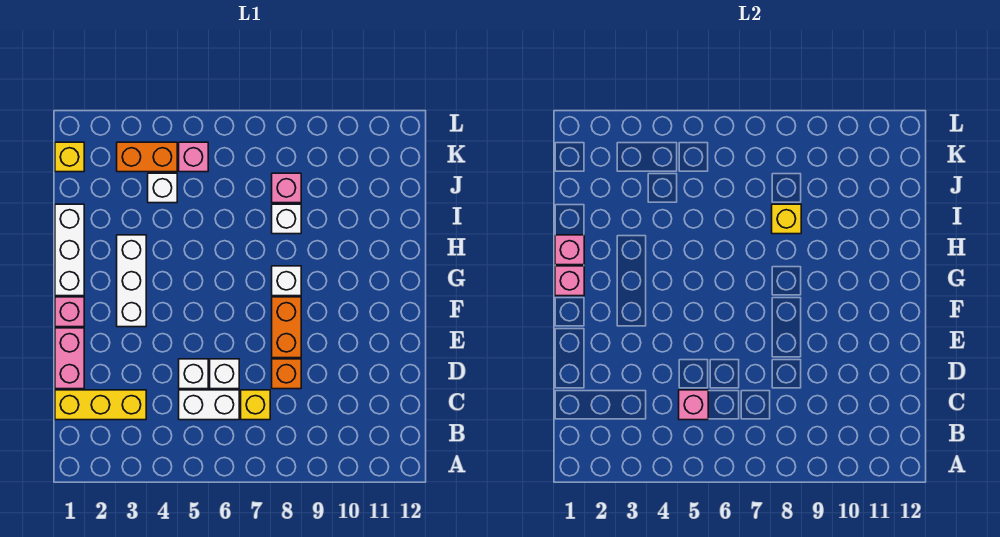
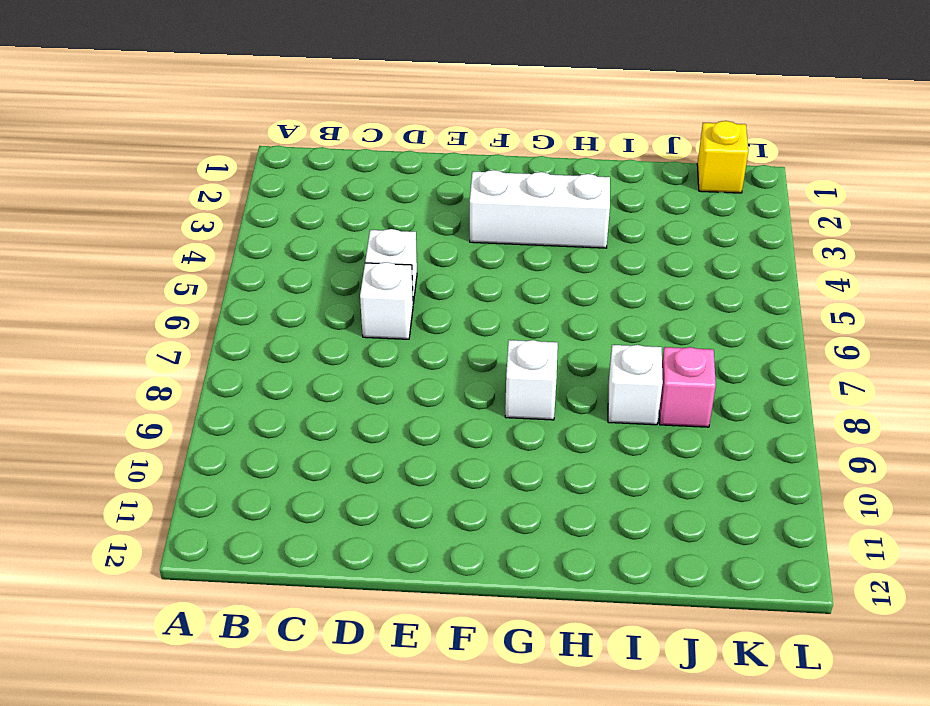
none -> yellow brick C1:C3 level 1
none -> white brick C5:C6 level 1
none -> yellow brick C7 level 1

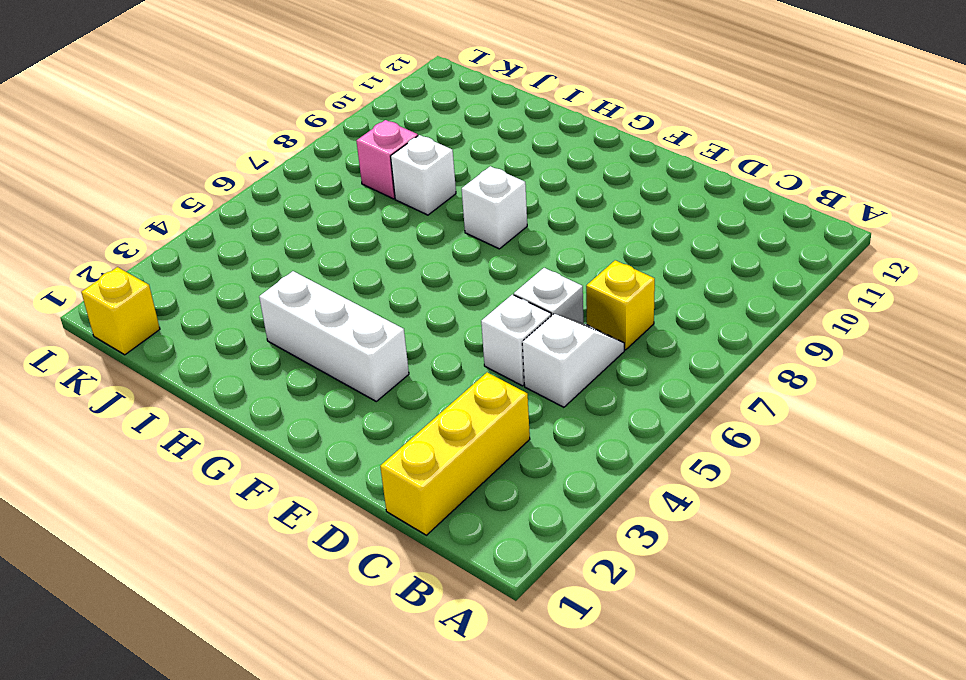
white slope C5:C6 level 1 top 5 -> white brick C5:C6 level 1
none -> pink brick D1:E1 level 1
none -> orange brick D8 level 1
none -> orange brick E8:F8 level 1

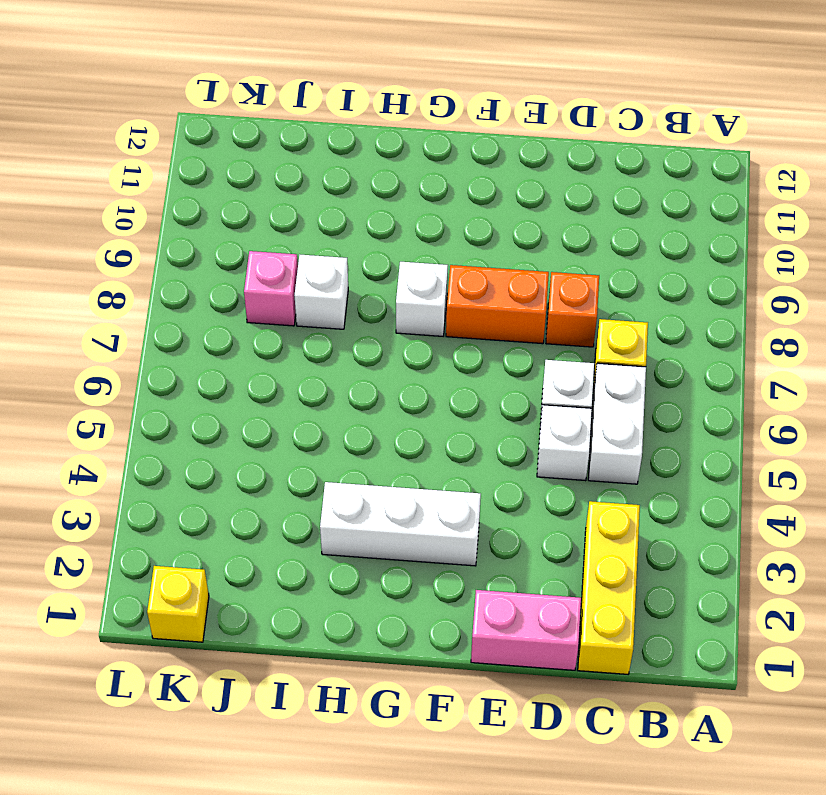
none -> pink brick F1 level 1
none -> white brick G1:I1 level 1
none -> white brick J4 level 1

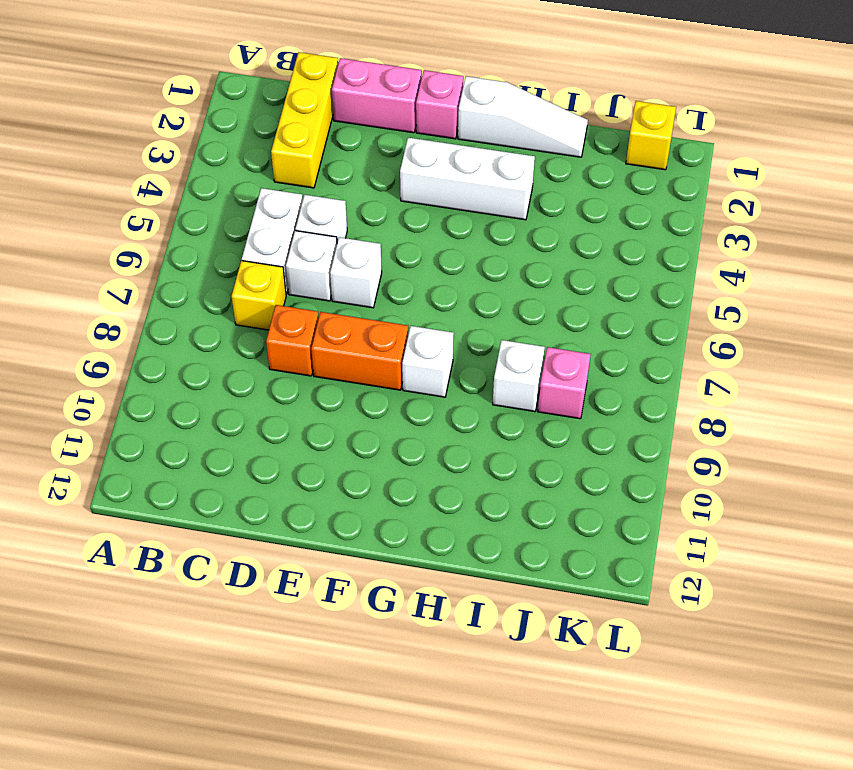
white brick E6 level 1 -> white brick J4 level 1
white slope G1:I1 level 1 top G -> white brick G1:I1 level 1
none -> orange brick K3:K4 level 1
none -> pink brick K5 level 1
none -> pink brick C5 level 2

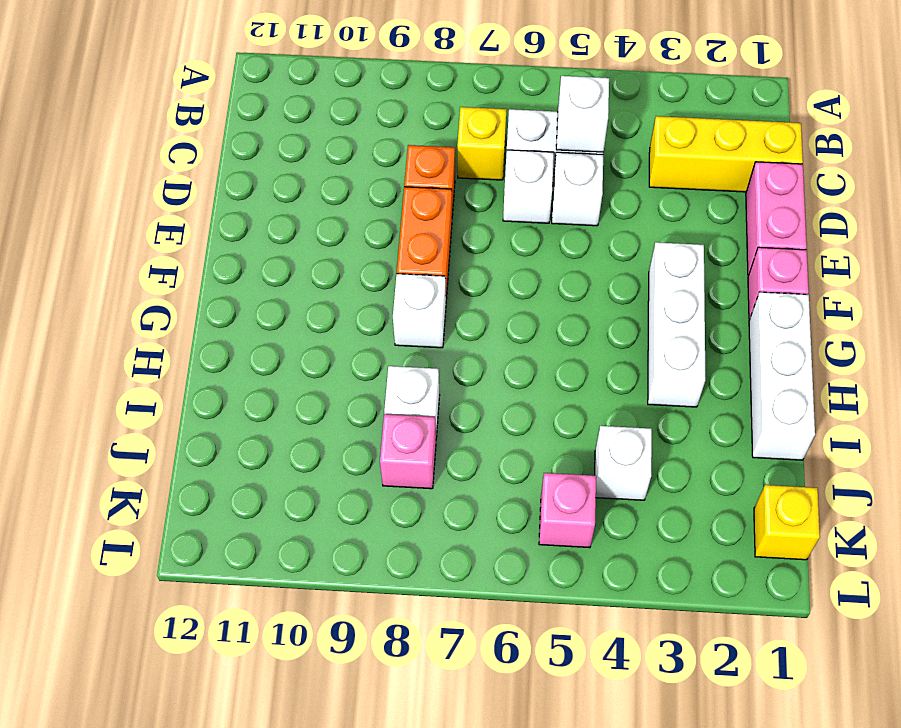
white brick C5 level 2 -> pink brick C5 level 2
none -> orange brick K3:K4 level 1
none -> pink brick G1 level 2
none -> pink brick H1 level 2

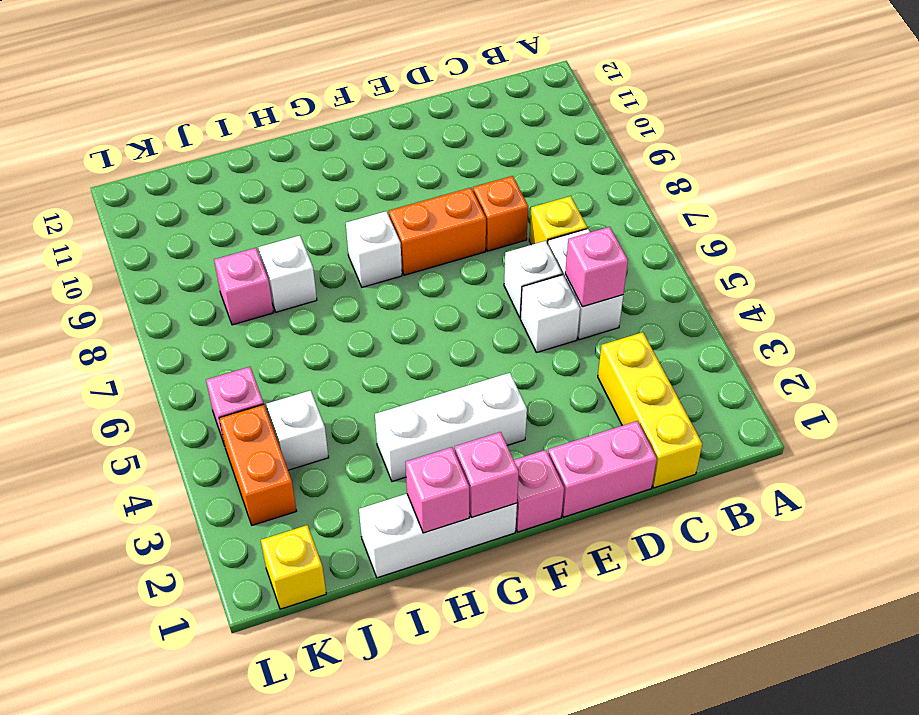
none -> yellow brick I8 level 2

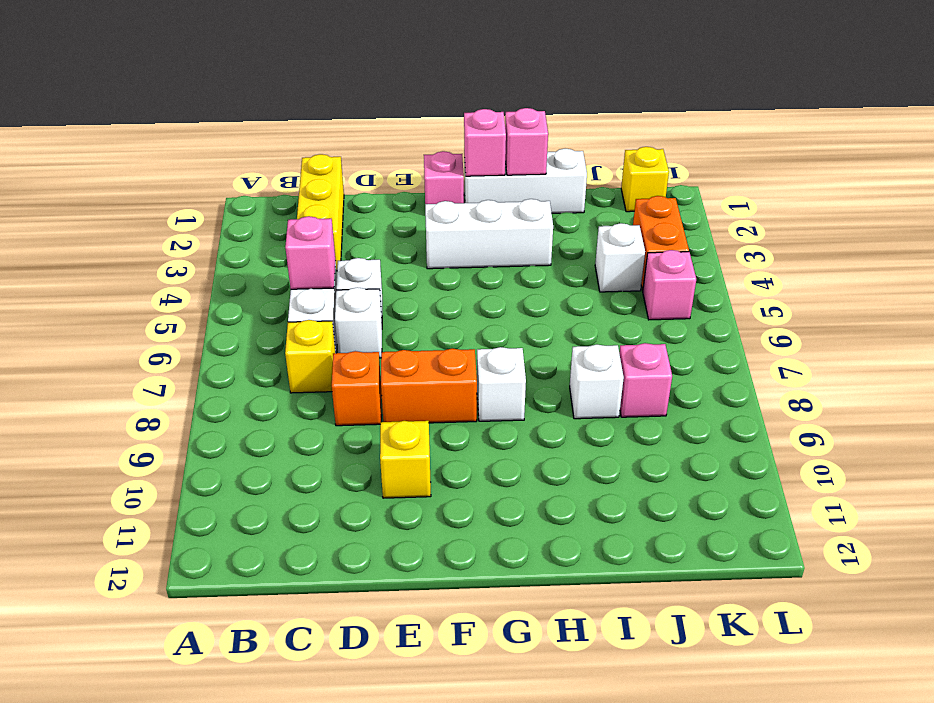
yellow brick E10 level 1 -> yellow brick I8 level 2
none -> pink brick D1:E1 level 1

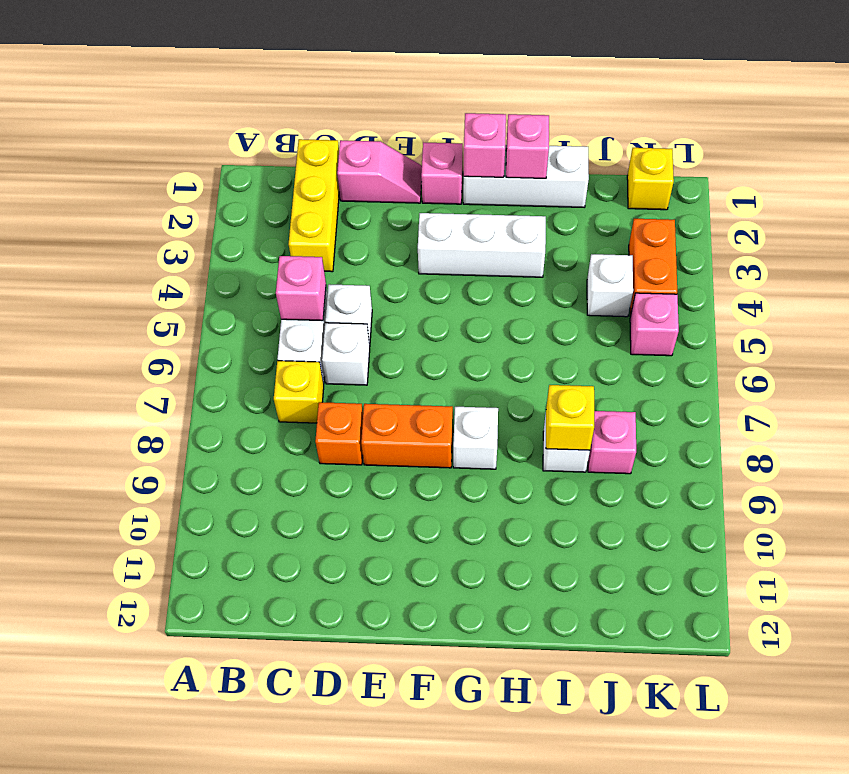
pink slope D1:E1 level 1 top D -> pink brick D1:E1 level 1

